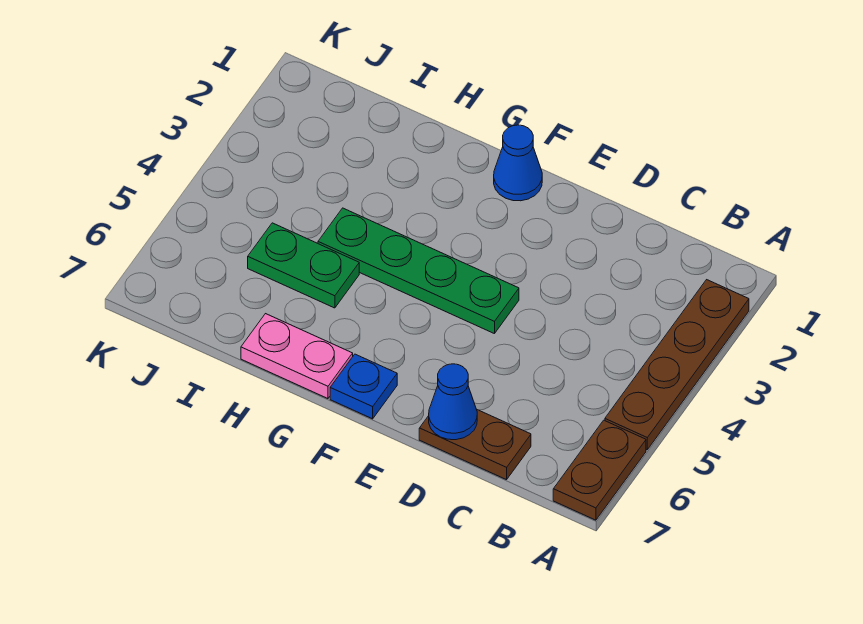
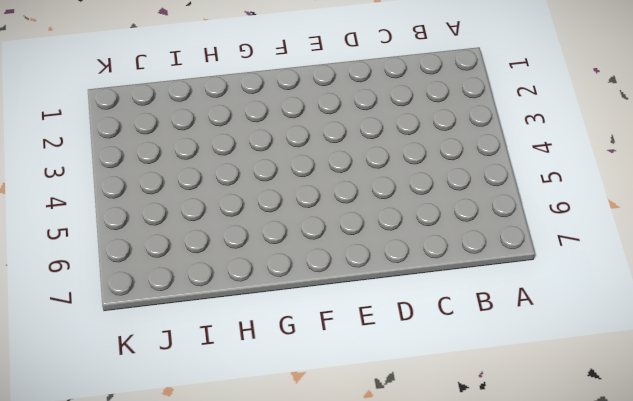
none -> brown plate A2:A5 level 1
none -> brown plate A6:A7 level 1

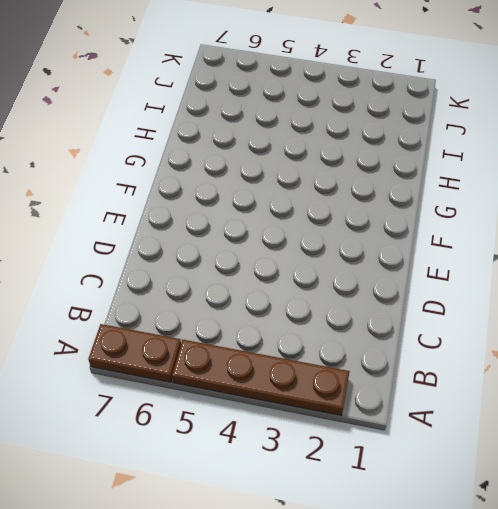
none -> brown plate C7:D7 level 1
none -> green plate E4:H4 level 1

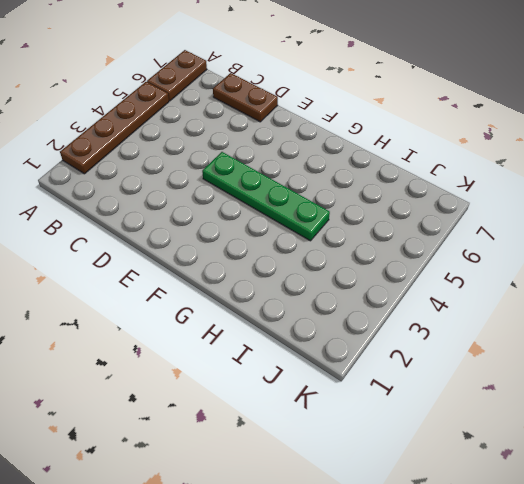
none -> blue cone F1 level 1
none -> blue plate F7 level 1

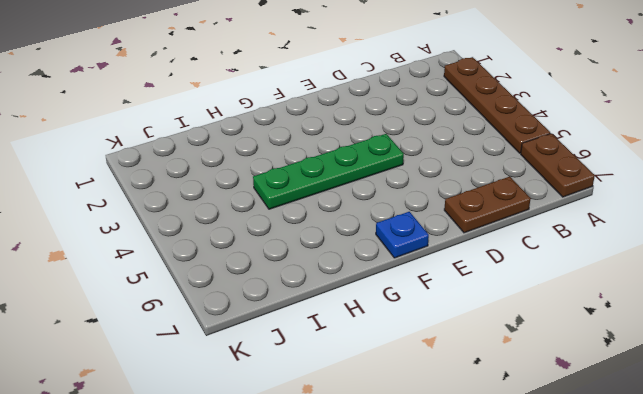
none -> blue cone F1 level 1
none -> pink plate G7:H7 level 1

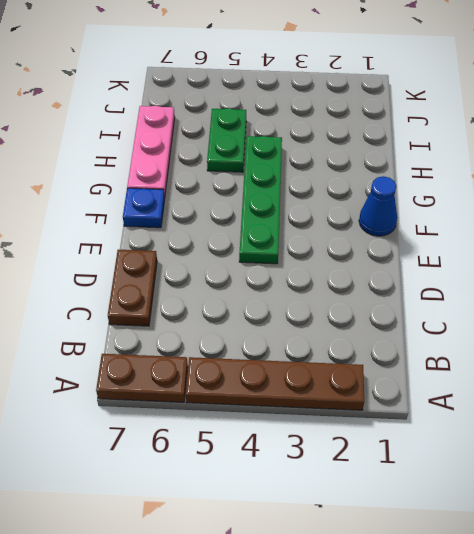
pink plate G7:I7 level 1 -> pink plate G7:H7 level 1
none -> blue cone D7 level 2

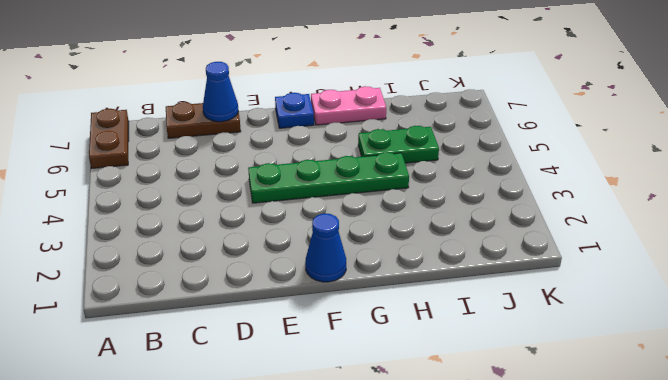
none -> brown plate A2:A5 level 1

